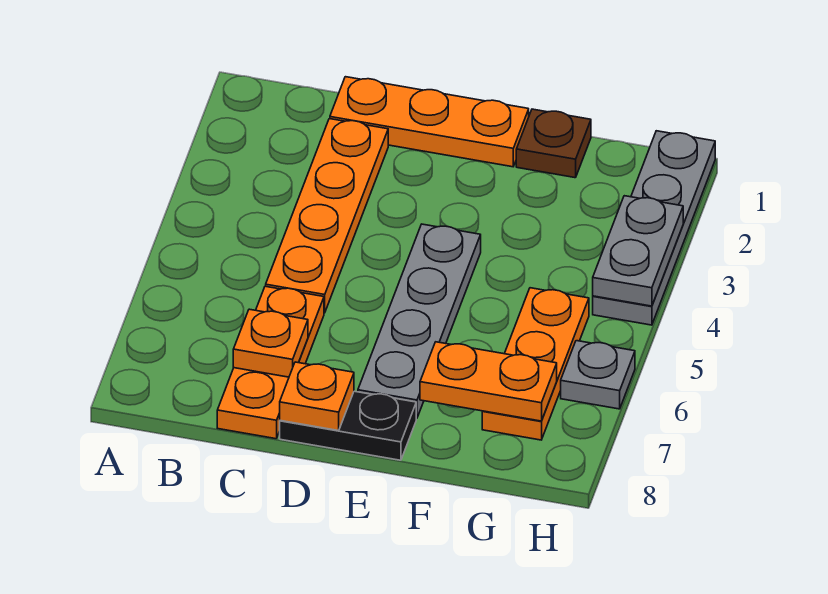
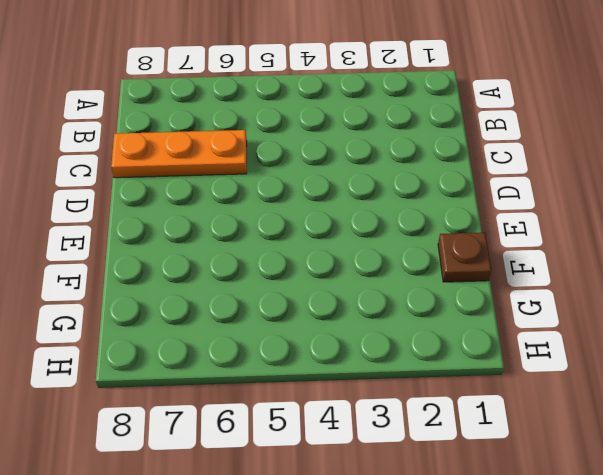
none -> orange plate C1:E1 level 1
none -> orange plate C2:C5 level 1
none -> black plate D8:E8 level 1

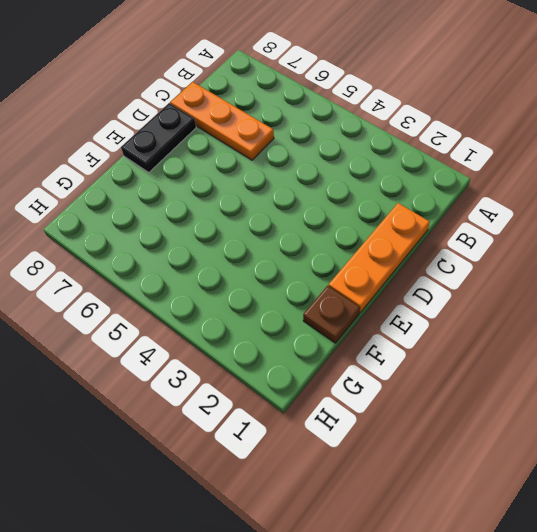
none -> orange plate C2:C5 level 1
none -> grey plate E4:E7 level 1
none -> orange plate G5:G7 level 1

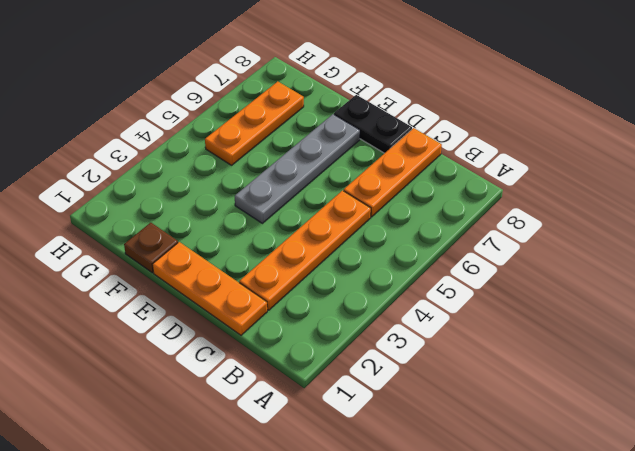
none -> grey plate H1:H4 level 1
none -> grey plate H6 level 1
none -> orange plate C7 level 2

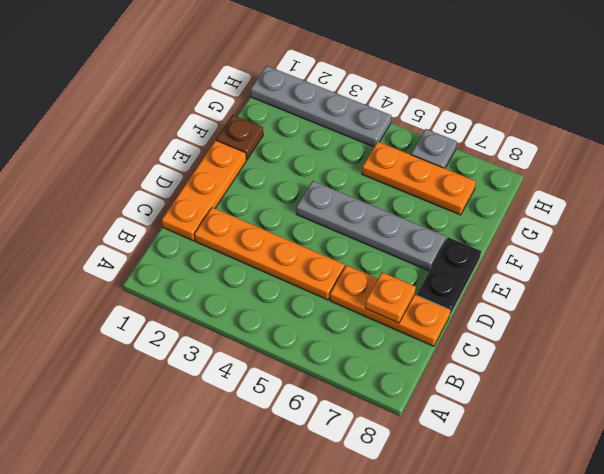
none -> orange plate D8 level 2
none -> orange plate F7:G7 level 2
none -> grey plate H3:H4 level 2

